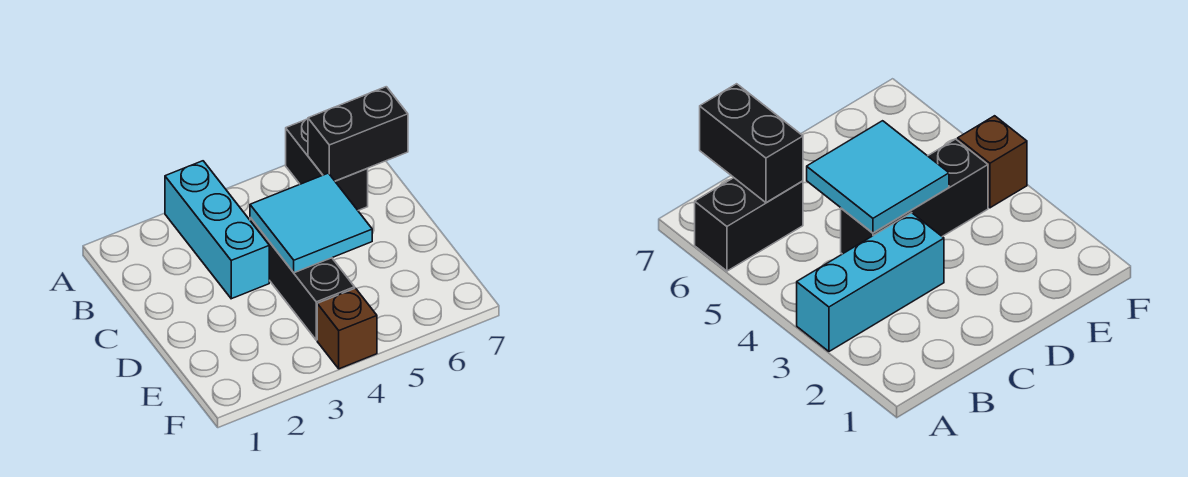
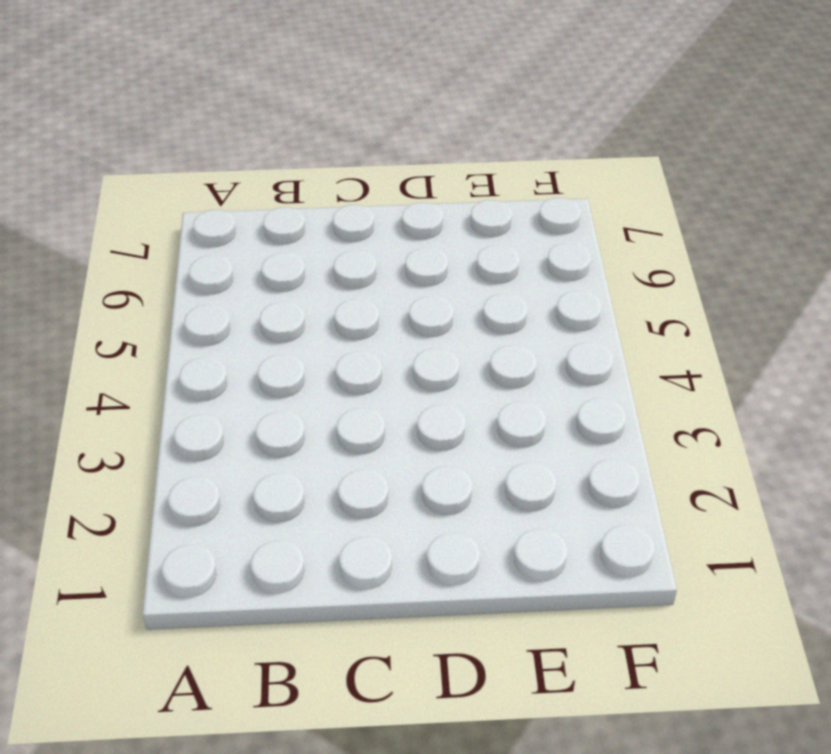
none -> cyan brick A3:C3 level 1
none -> black brick A6:B6 level 1

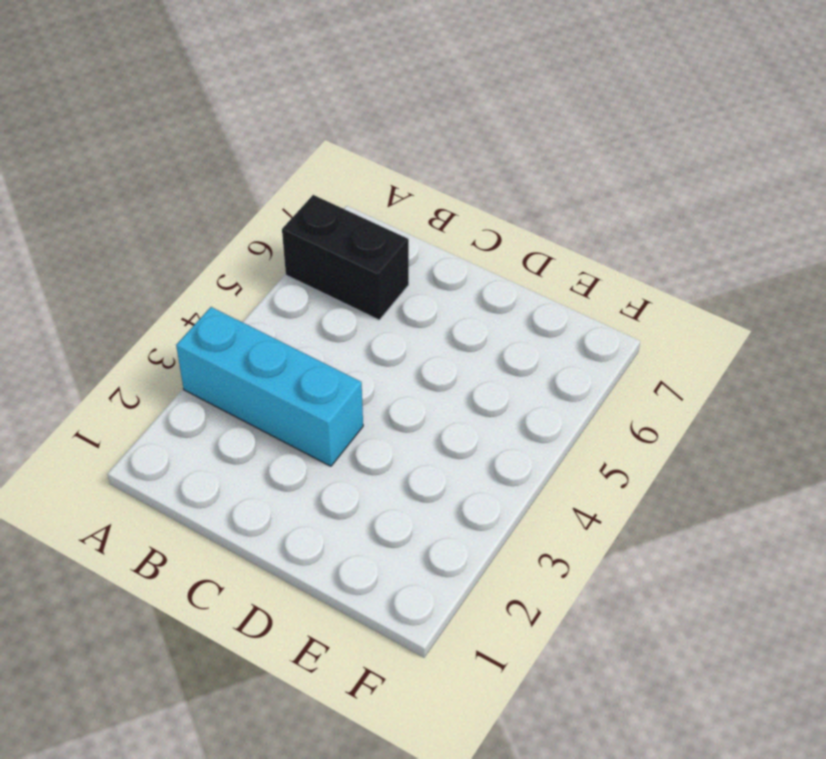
none -> black brick C4:E4 level 1
none -> brown brick F4 level 1

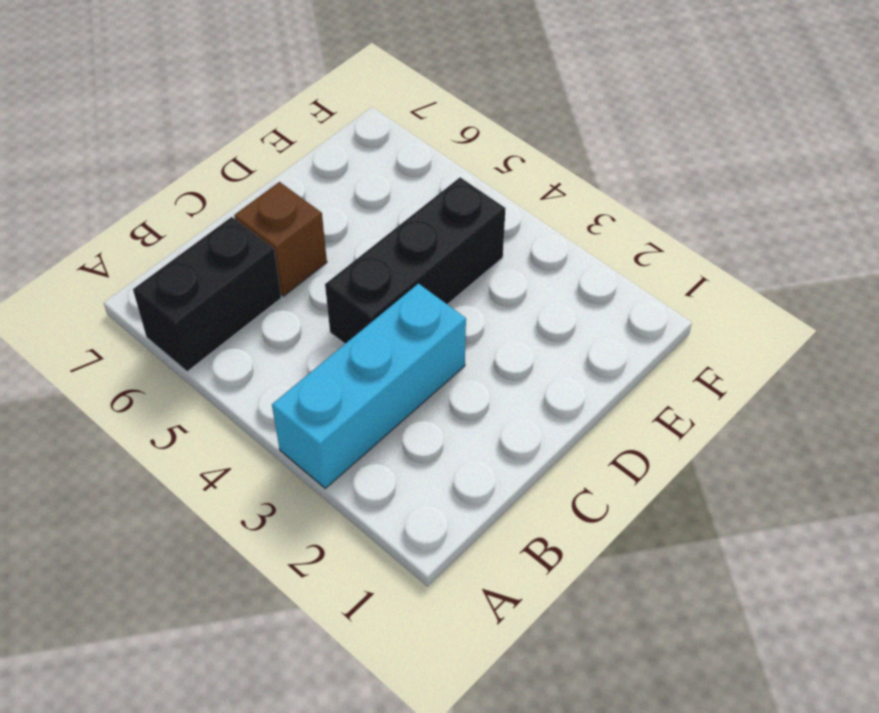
brown brick C6 level 1 -> brown brick F4 level 1
none -> black brick B6:B7 level 2
none -> cyan tile C4:D5 level 2

